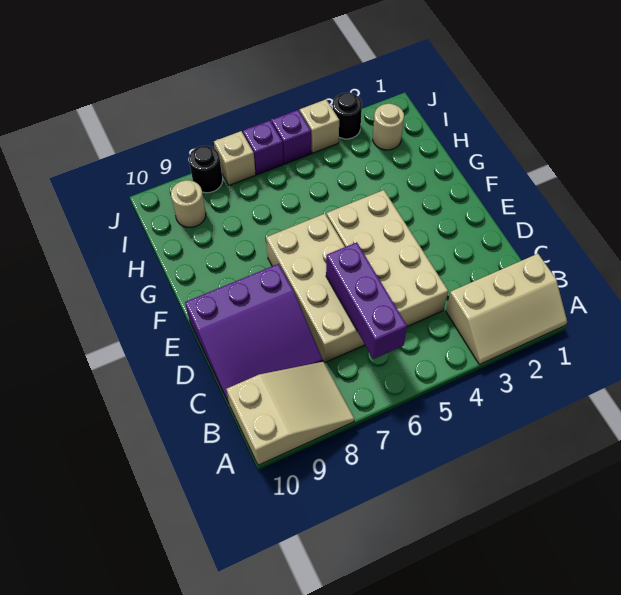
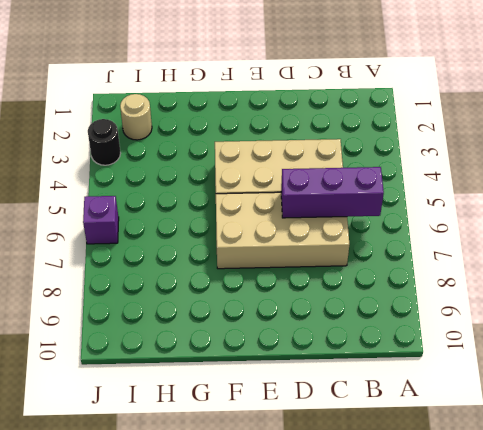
none -> tan slope A1:B3 level 1 top B
none -> tan slope A8:B10 level 1 top 10
none -> purple slope C8:E10 level 1 top E

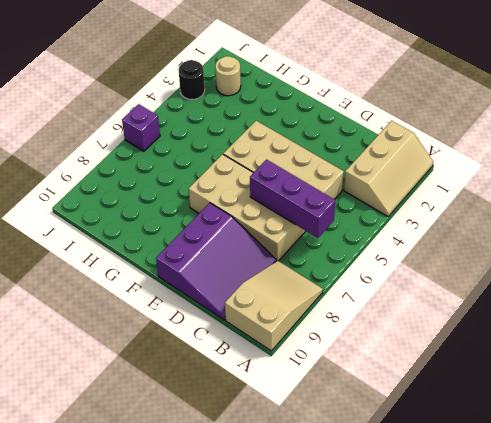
none -> tan round brick I9 level 1
none -> tan brick J4 level 1
none -> purple brick J5 level 1

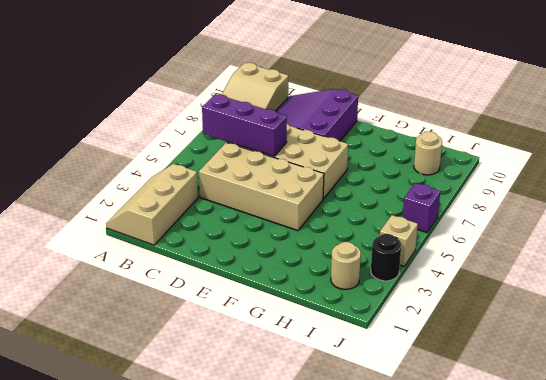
none -> purple brick J5 level 1
none -> tan brick J7 level 1
none -> black round brick J8 level 1

